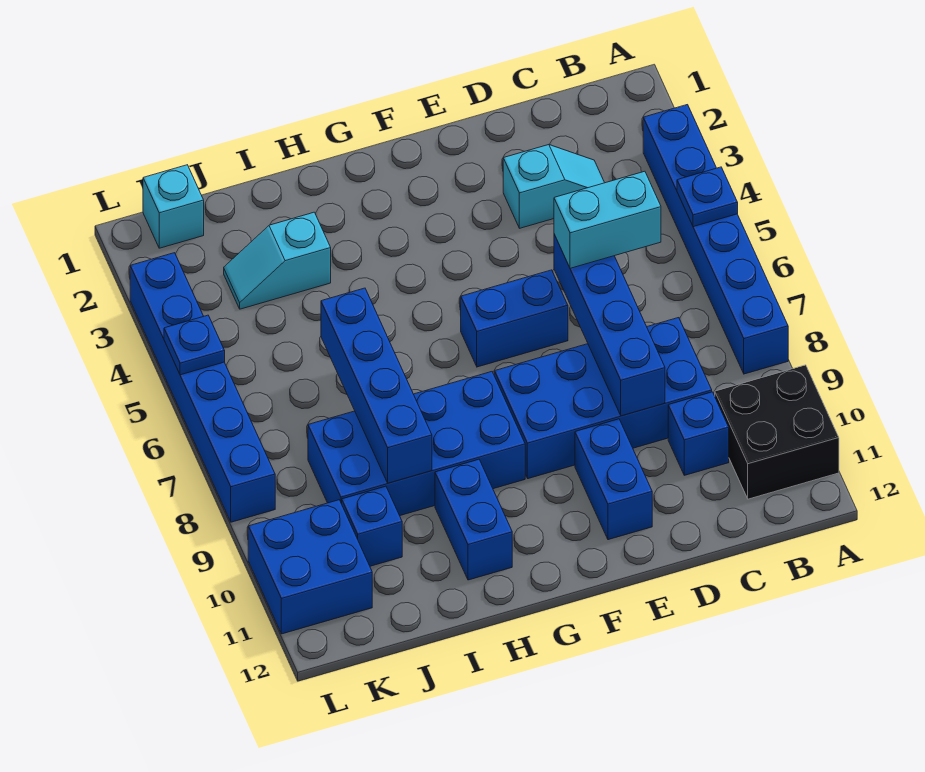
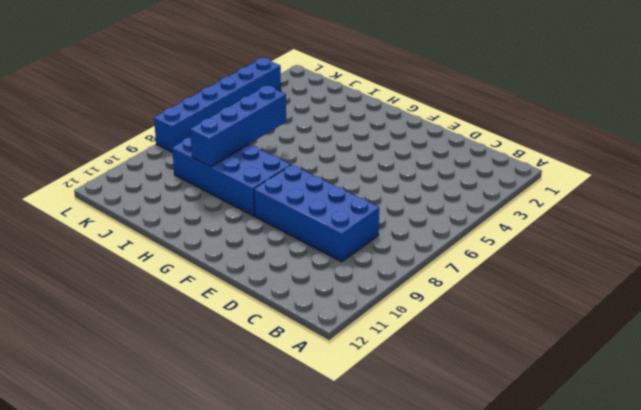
none -> blue brick A3:A8 level 1
none -> black brick A10:B11 level 1
none -> cyan slope C3:D3 level 1 top D

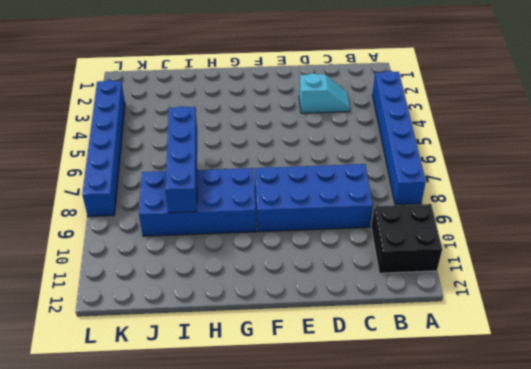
none -> blue brick C10 level 1
none -> blue brick E6:F6 level 1
none -> blue brick E10:E11 level 1

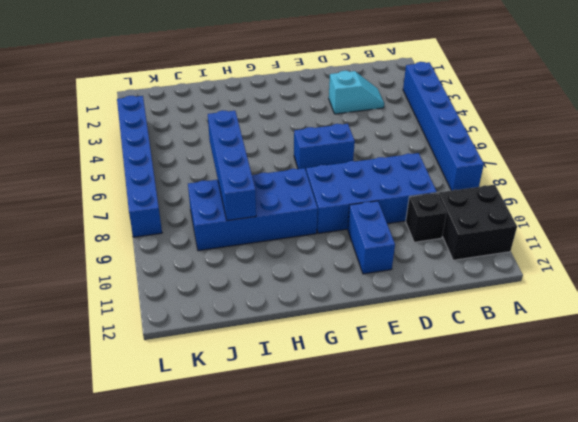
black brick C10 level 1 -> blue brick C10 level 1
none -> blue brick H10:H11 level 1
none -> cyan slope I3:J3 level 1 top I
none -> blue brick J10 level 1

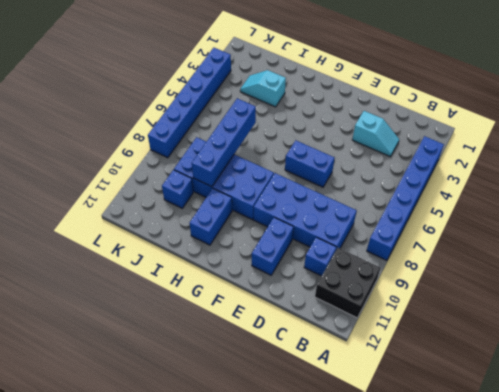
none -> cyan brick K1 level 1
none -> blue brick K10:L11 level 1
none -> blue plate A5 level 2

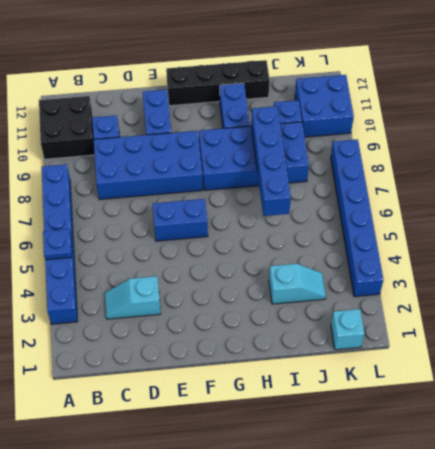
black brick F12:I12 level 1 -> none
none -> blue brick D6:D9 level 2
none -> blue plate L5 level 2
none -> cyan brick C6:D6 level 3

